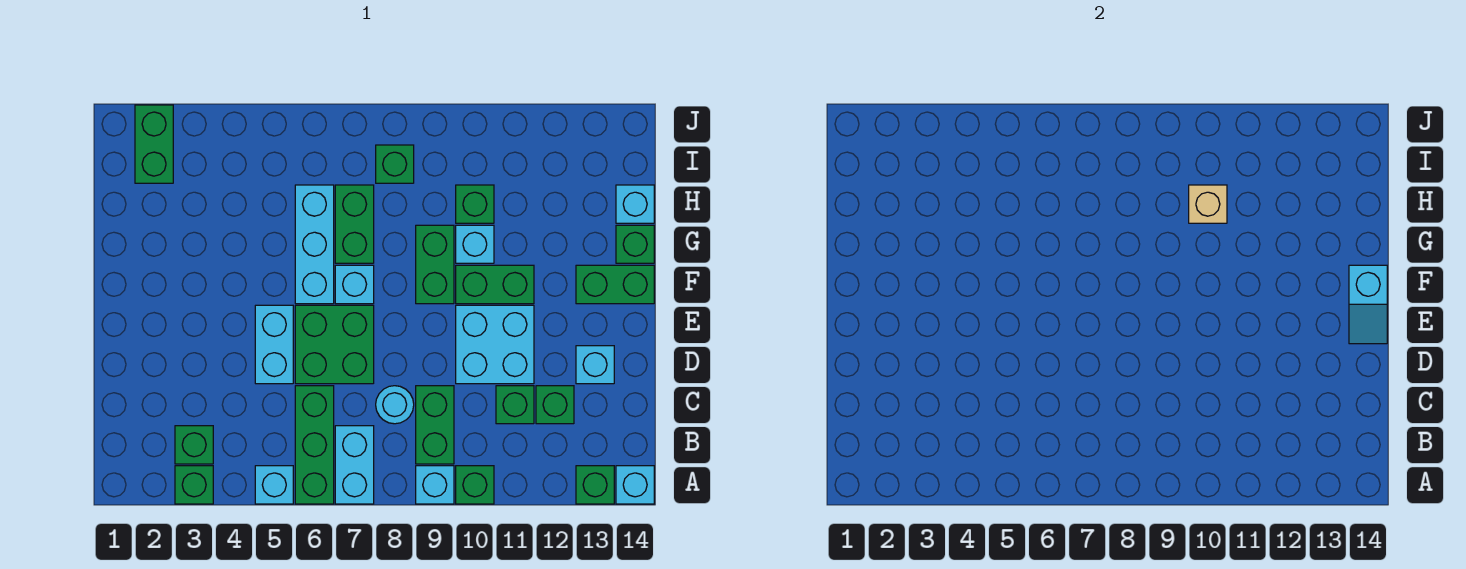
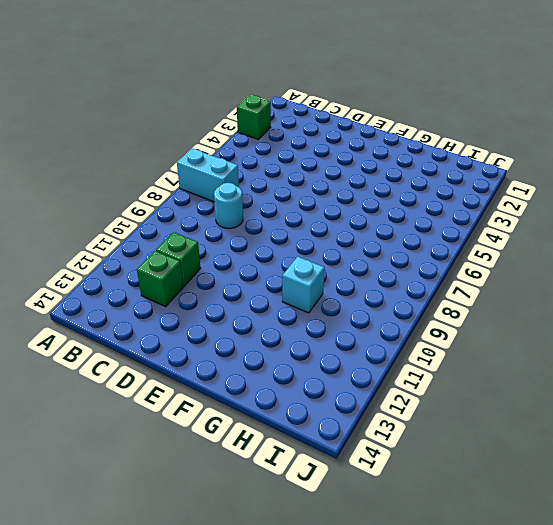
none -> cyan brick A5 level 1
none -> green brick A6:C6 level 1
none -> cyan brick A9 level 1
none -> green brick A10 level 1

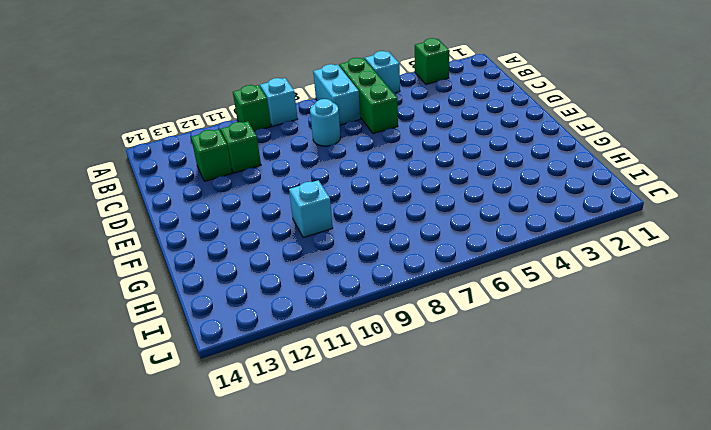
none -> green brick A13 level 1
none -> cyan brick A14 level 1
none -> green brick B3 level 1
none -> green brick B9:C9 level 1

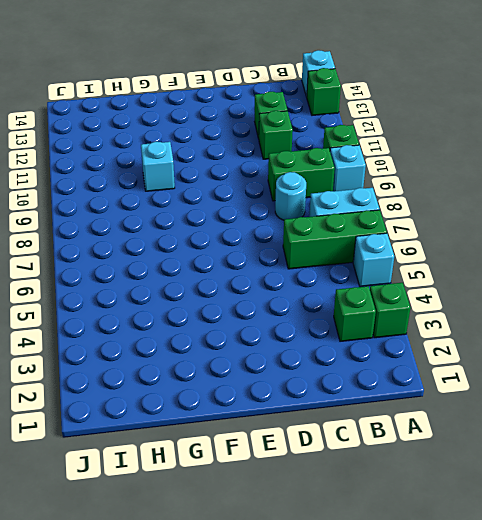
none -> cyan brick D5:E5 level 1
none -> green brick D6:E7 level 1
none -> cyan brick D10:E11 level 1
none -> cyan brick D13 level 1

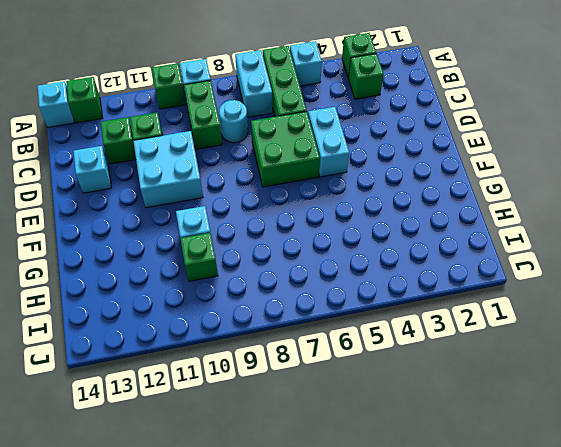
none -> cyan brick F6:H6 level 1
none -> cyan brick F7 level 1
none -> green brick F9:G9 level 1
none -> green brick F10:F11 level 1

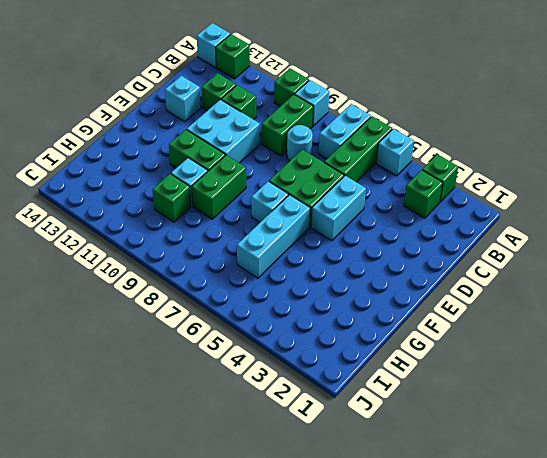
none -> green brick F13:F14 level 1
none -> green brick G7:H7 level 1
none -> green brick G14 level 1
none -> cyan brick H14 level 1

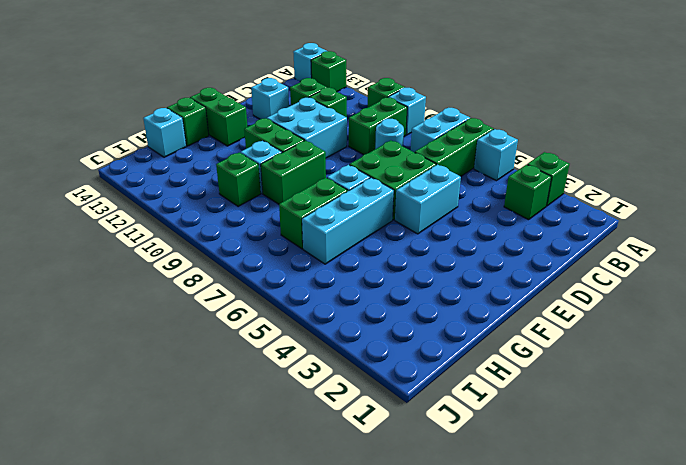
none -> green brick I2:J2 level 1
none -> green brick I8 level 1
none -> cyan slope E14:F14 level 2 top F
none -> tan brick H10 level 2

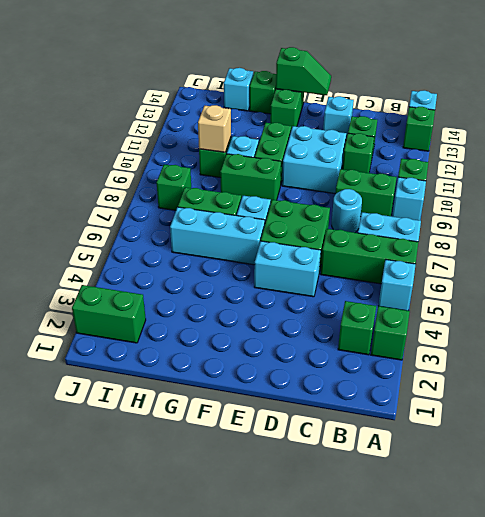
green slope E14:F14 level 2 top F -> cyan slope E14:F14 level 2 top F

